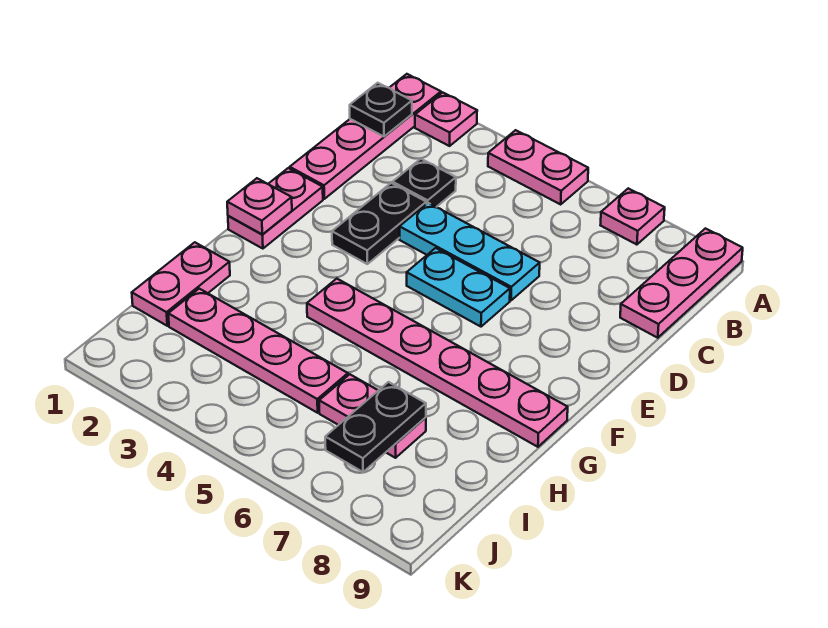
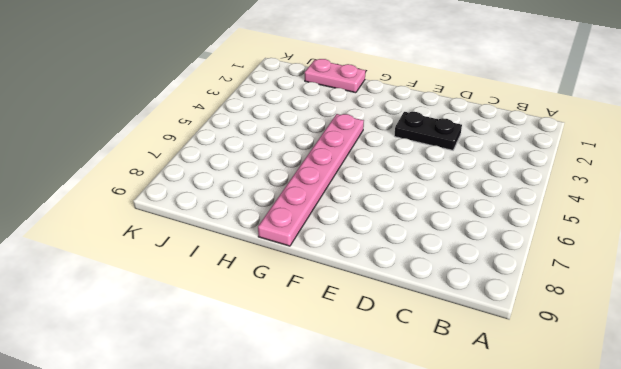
none -> pink plate A1:D1 level 1
none -> pink plate A2 level 1
none -> pink plate A4:A5 level 1

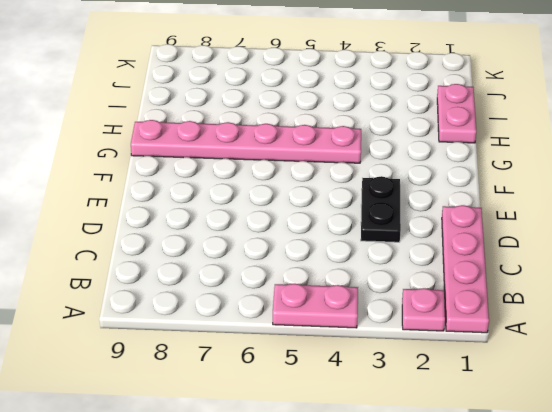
none -> pink plate A7 level 1
none -> pink plate A9:C9 level 1
none -> black plate C3 level 1

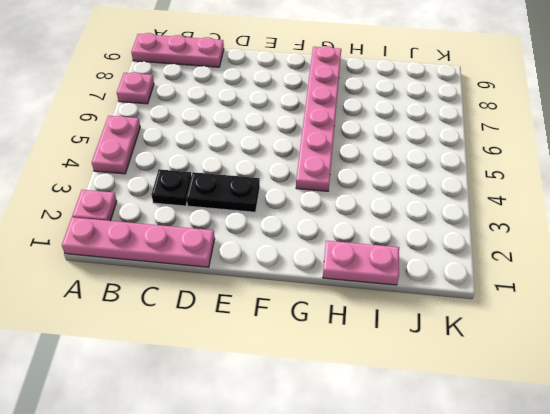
none -> cyan plate D4:D6 level 1
none -> pink plate E1:F1 level 1
none -> cyan plate E5:E6 level 1

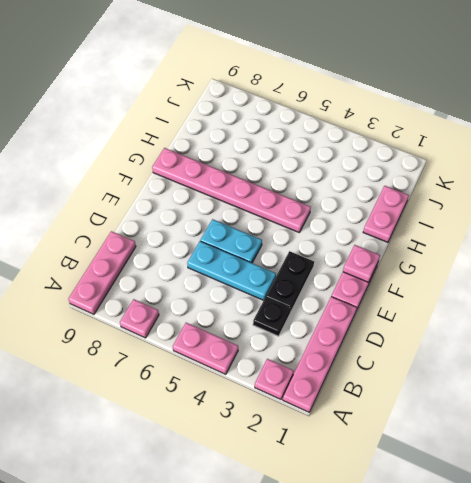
none -> pink plate I2:I5 level 1
none -> pink plate I6:I7 level 1
none -> black plate B1 level 2

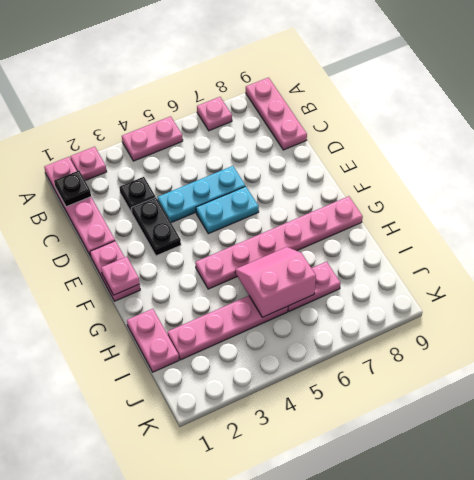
pink slope H5:I6 level 2 top I -> none
none -> black plate I7:J7 level 2

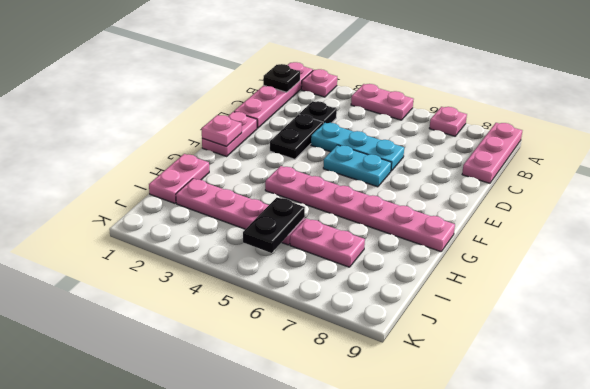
black plate I5:J5 level 2 -> black plate I7:J7 level 2

